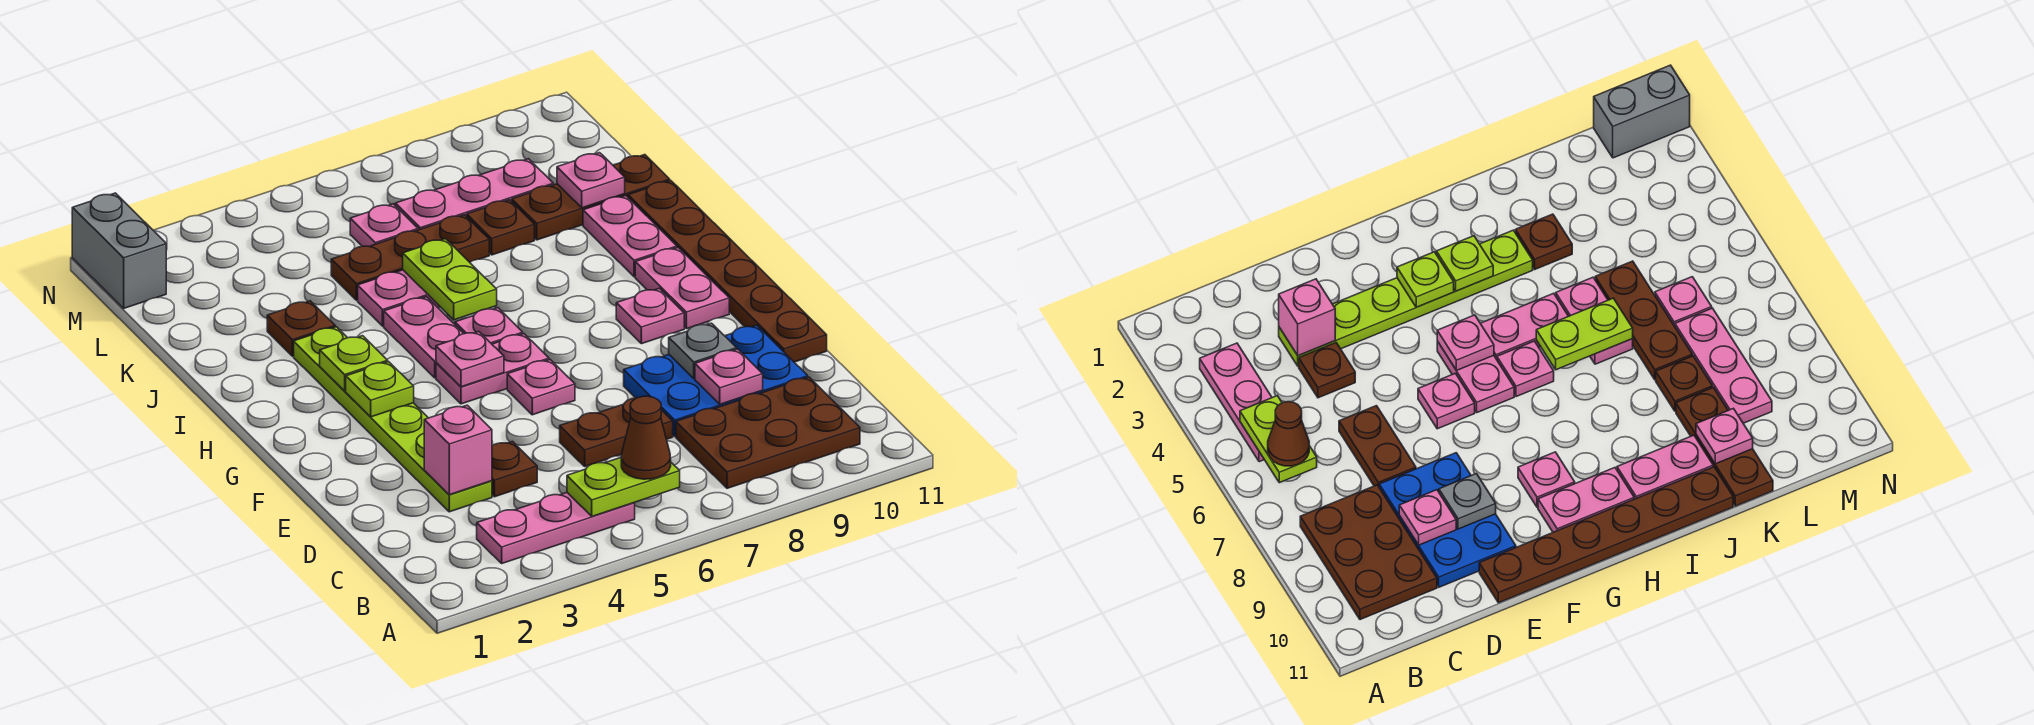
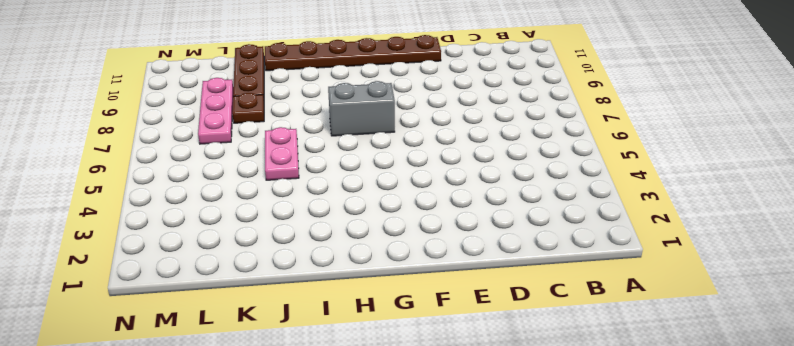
grey brick G7:H7 level 1 -> grey brick M1:N1 level 1
none -> pink plate B3:B5 level 1
none -> brown plate B8:C10 level 1
none -> lime plate D3:I3 level 1
none -> brown plate D4 level 1

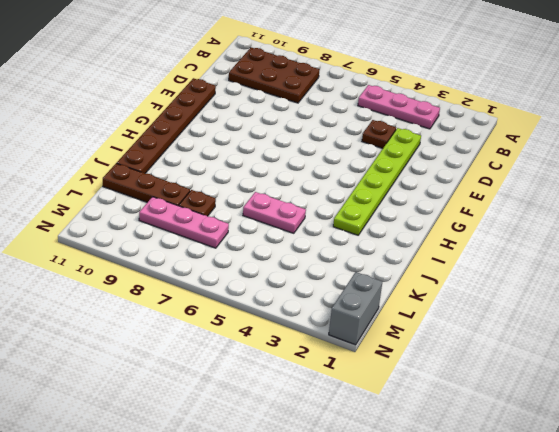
none -> brown plate D6:D7 level 1
none -> blue plate D8:E10 level 1
none -> pink plate F6 level 1
none -> pink plate G5:G6 level 1

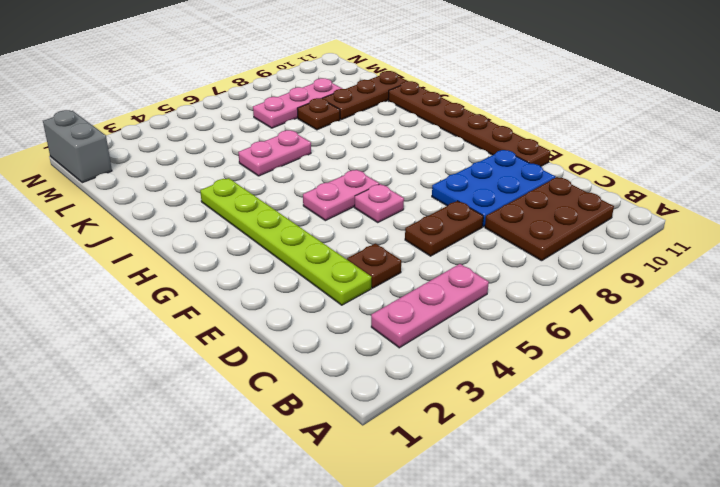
none -> pink plate G9 level 1
none -> pink plate G10:H10 level 1
none -> pink plate H5:I5 level 1
none -> pink plate H6 level 1

